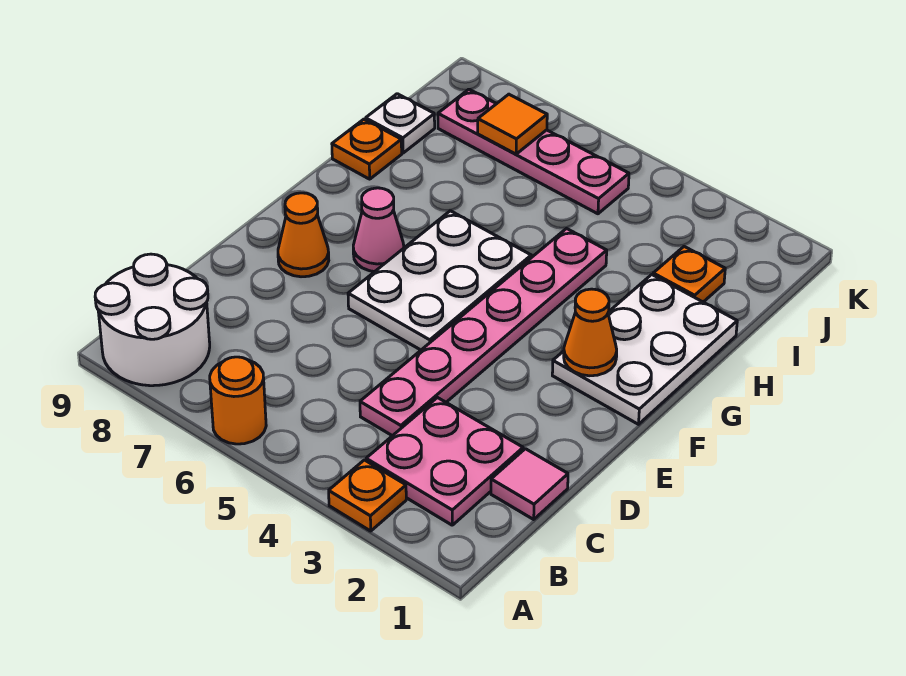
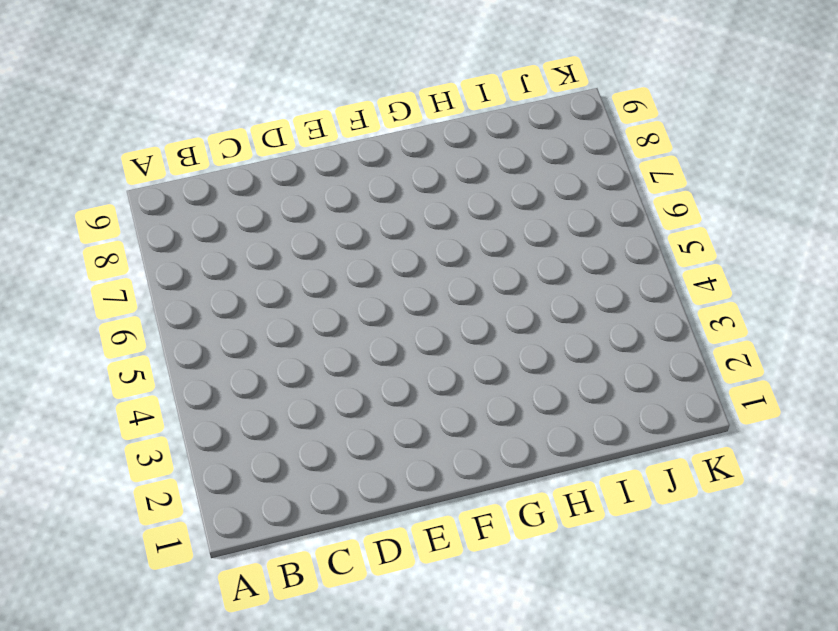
none -> orange plate A3 level 1
none -> orange round brick A6 level 1
none -> white round brick A8:B9 level 1

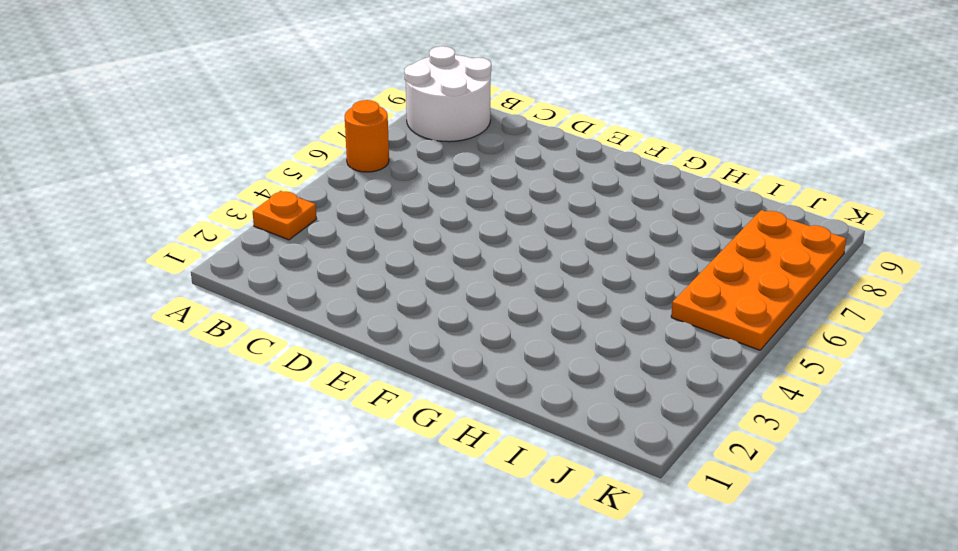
orange plate J5:K8 level 1 -> pink plate J5:J8 level 1
none -> pink plate B2:C3 level 1
none -> pink tile C1 level 1
none -> pink plate C4:H4 level 1

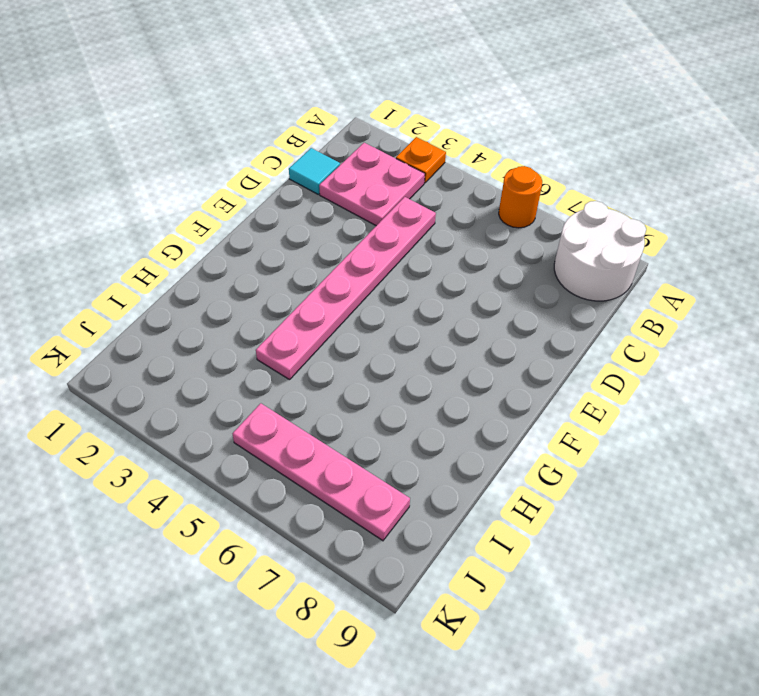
cyan tile C1 level 1 -> pink tile C1 level 1
none -> white plate E5:G6 level 1
none -> orange cone E8 level 1
none -> white plate F1:H2 level 1

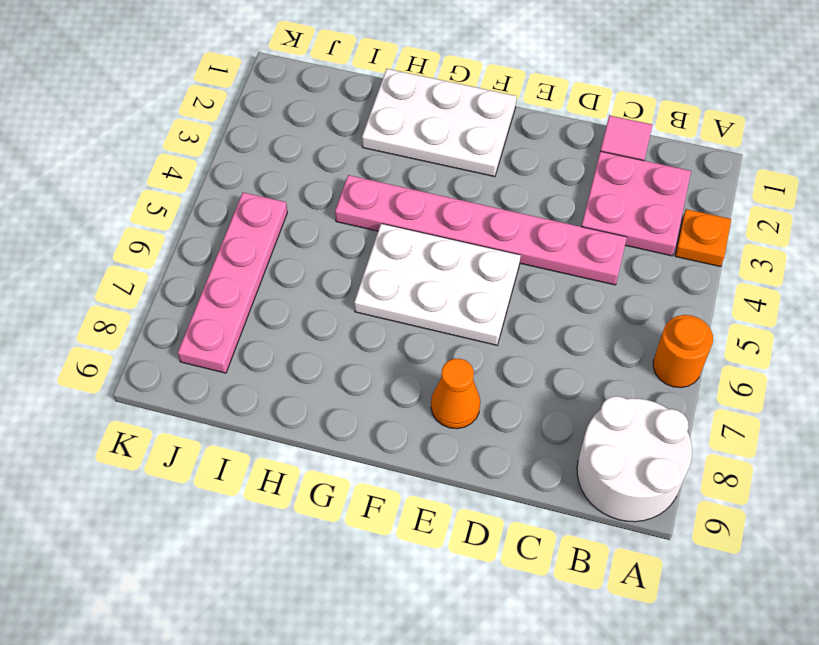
none -> pink cone F7 level 1
none -> orange plate H9 level 1
none -> orange plate I2 level 1

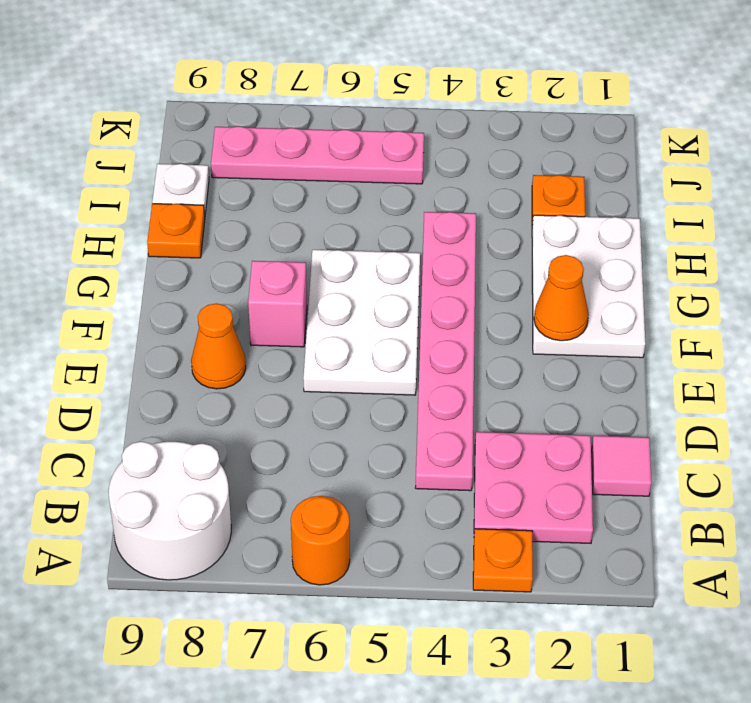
pink brick F7 level 1 -> pink cone F7 level 1
none -> orange tile J7 level 2

